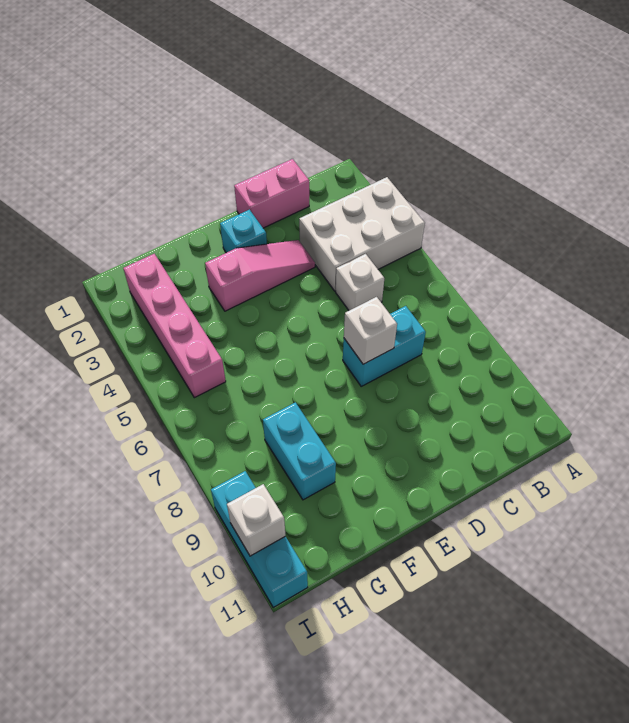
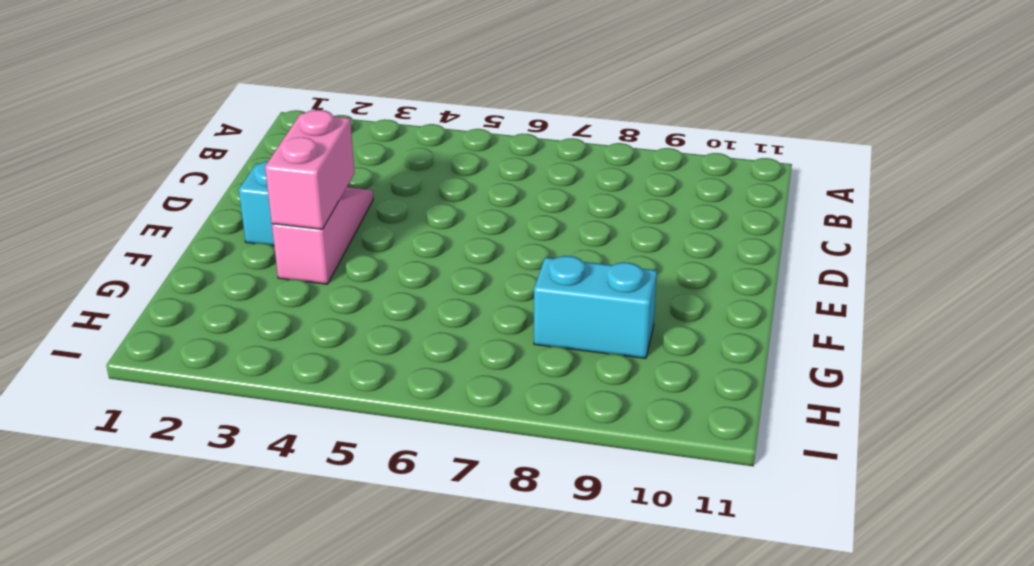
pink brick E3:F3 level 2 -> pink brick C1:D1 level 1
none -> white brick A3:C4 level 1
none -> white brick C5 level 1

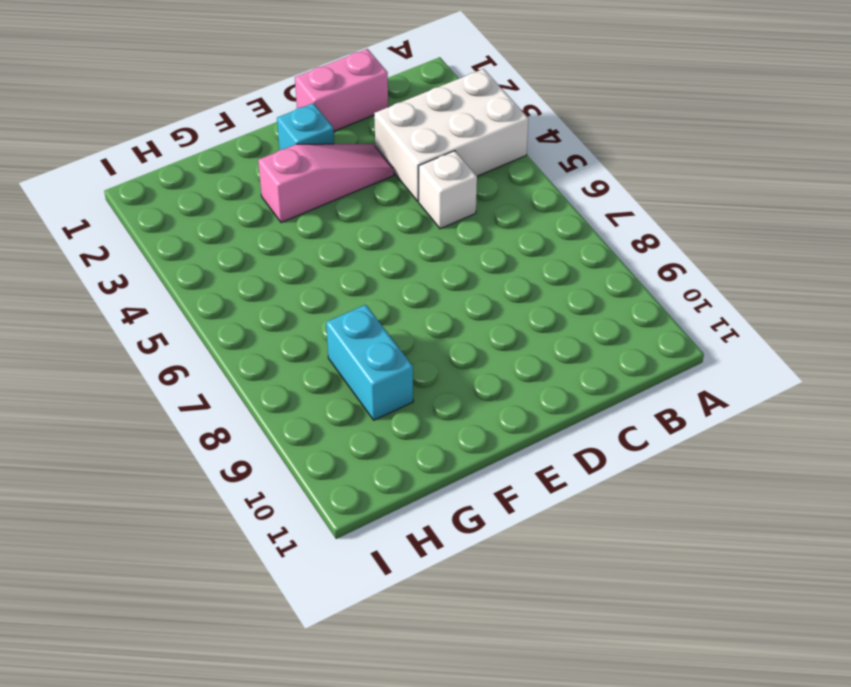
none -> cyan brick C7:D7 level 1
none -> pink brick H2:H5 level 1

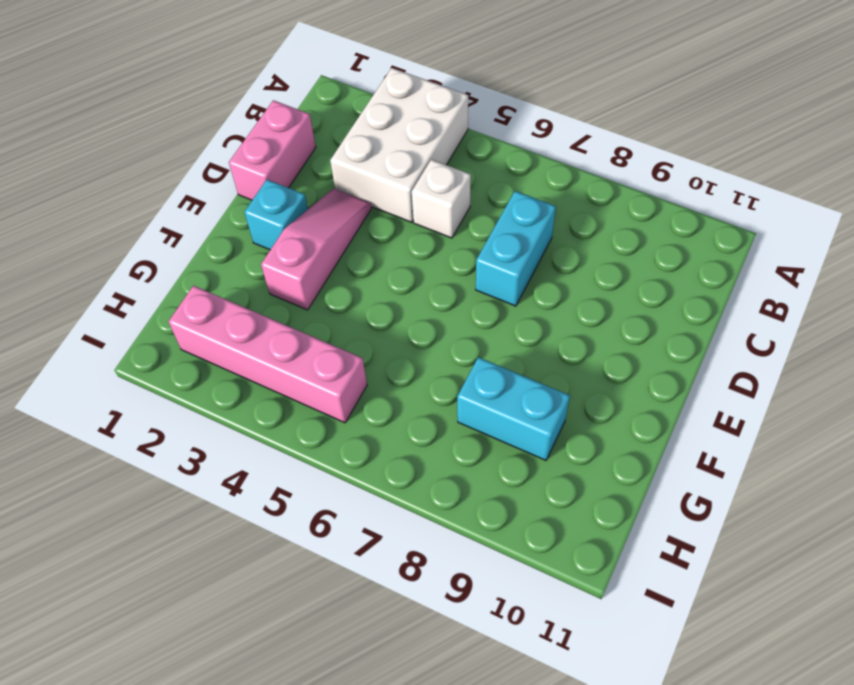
none -> cyan brick I9:I11 level 1
none -> white brick D7 level 2

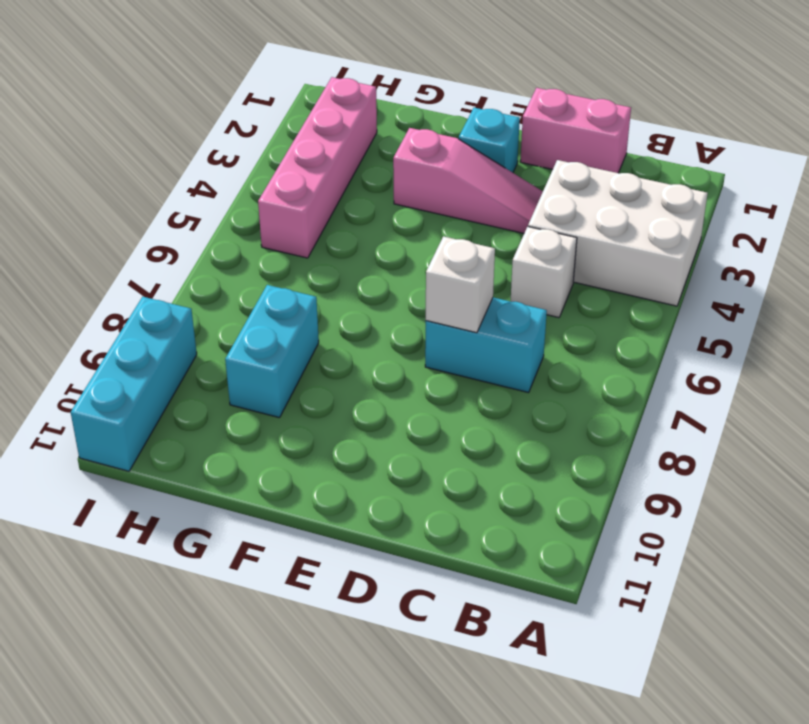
none -> white brick I10 level 2

